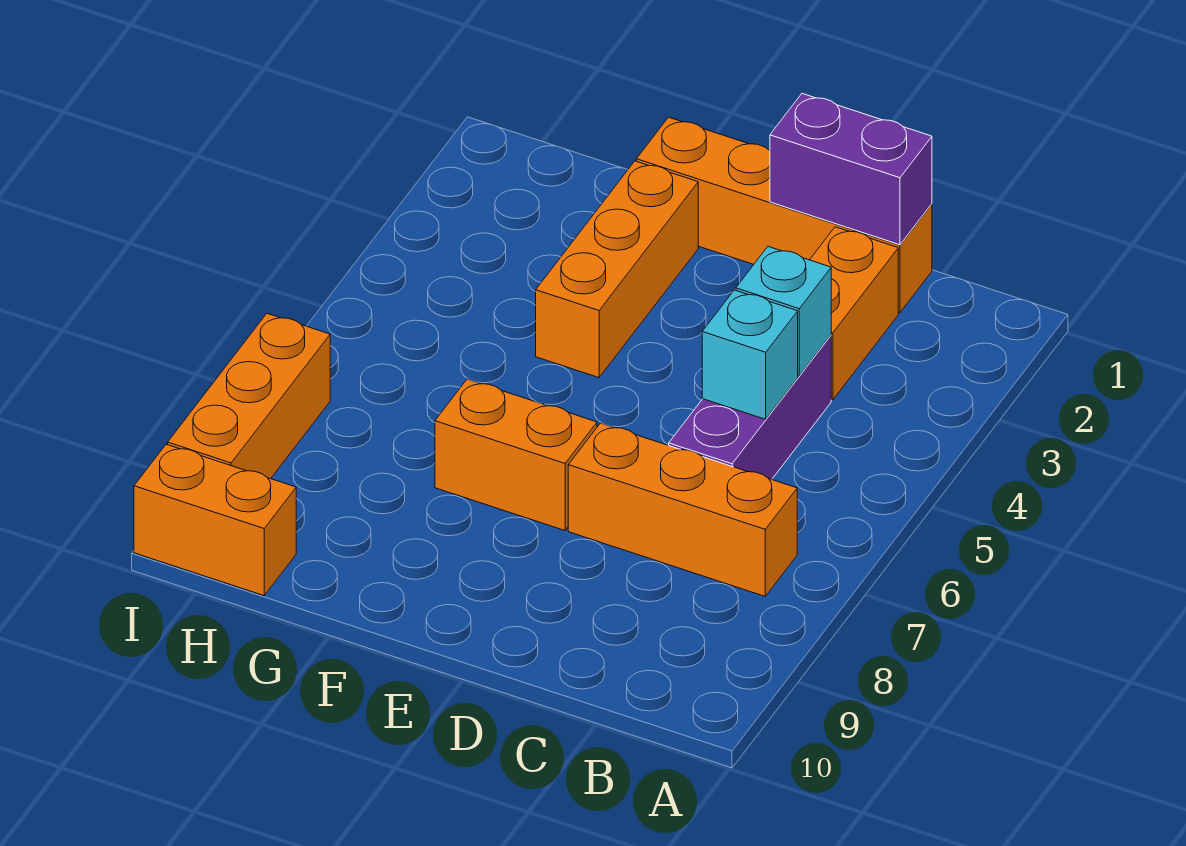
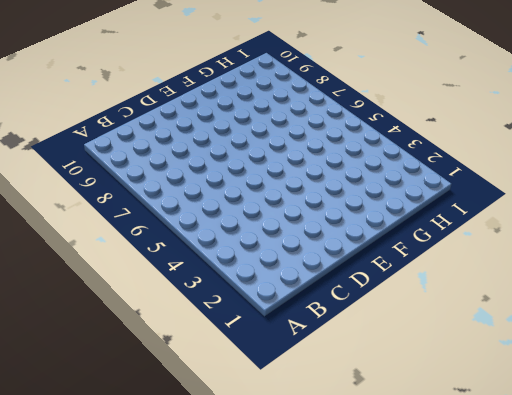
none -> orange brick B7:D7 level 1
none -> orange brick C1:F1 level 1

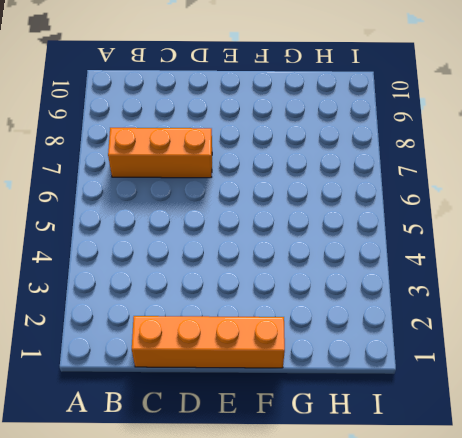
none -> orange brick C2:C3 level 1
none -> purple brick C4:C6 level 1

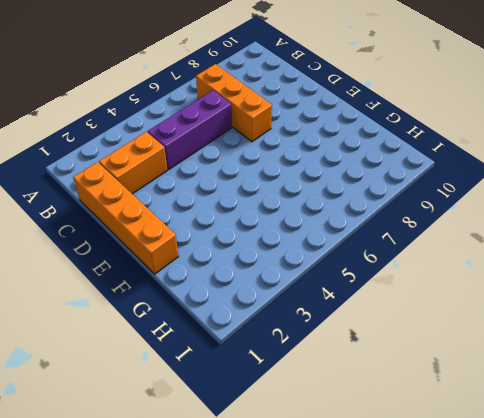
none -> orange brick E7:F7 level 1
none -> orange brick F2:F4 level 1

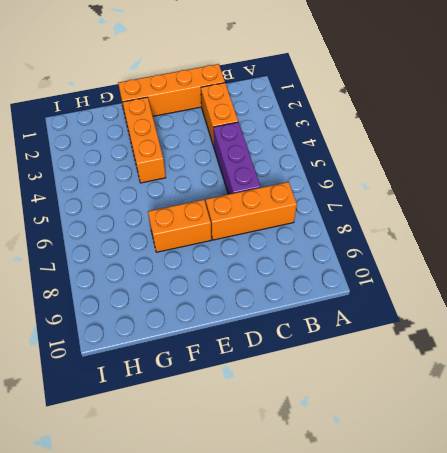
none -> orange brick H10:I10 level 1
none -> orange brick I7:I9 level 1

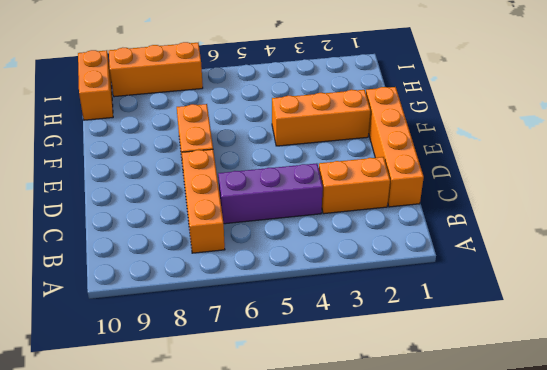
none -> purple brick C1:D1 level 2
none -> cyan brick C4 level 2

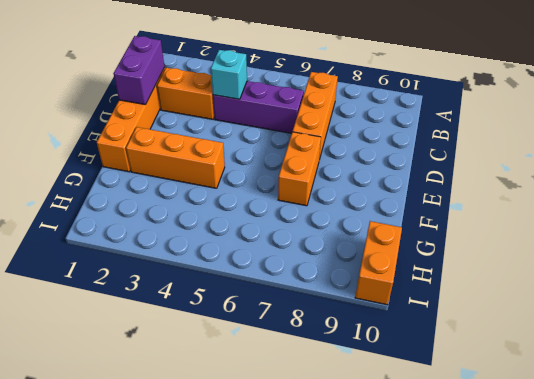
none -> orange brick I7:I9 level 1
none -> cyan brick C5 level 2

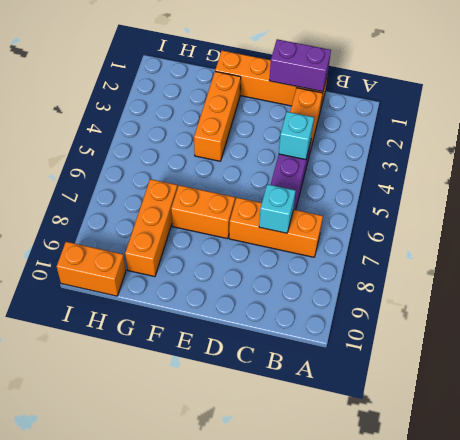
cyan brick C7 level 2 -> cyan brick C5 level 2
orange brick G7:G9 level 1 -> orange brick I7:I9 level 1

